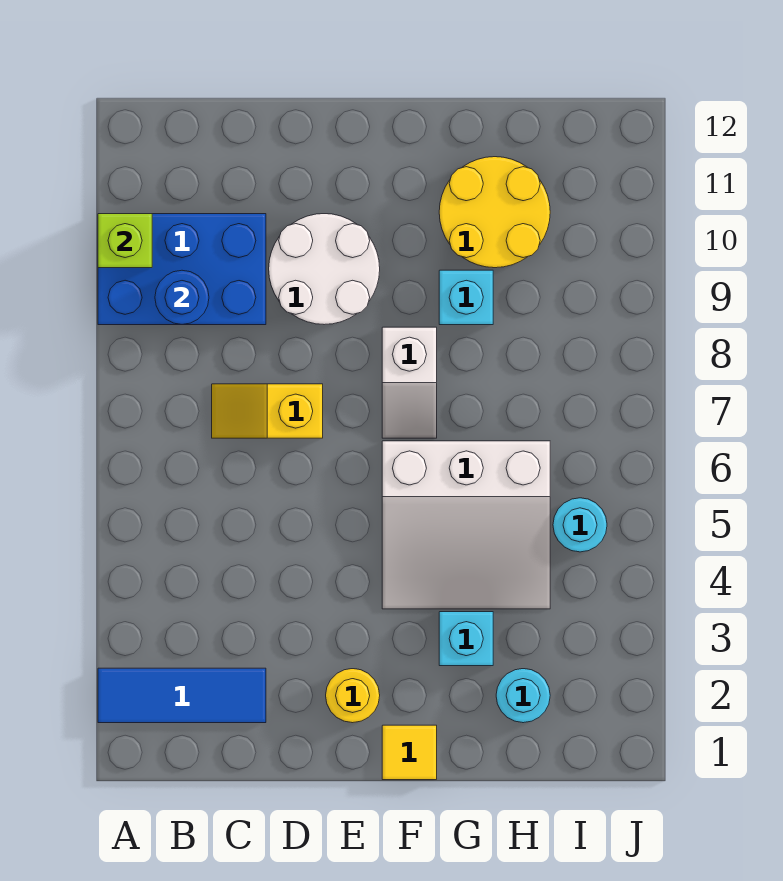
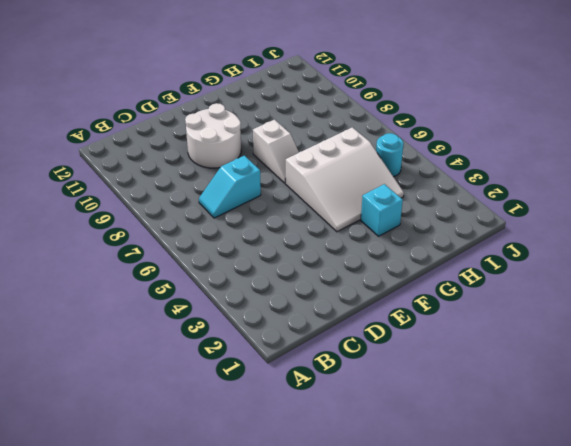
cyan slope C7:D7 level 1 top D -> yellow slope C7:D7 level 1 top D
none -> blue tile A2:C2 level 1
none -> blue brick A9:C10 level 1
none -> yellow round brick E2 level 1

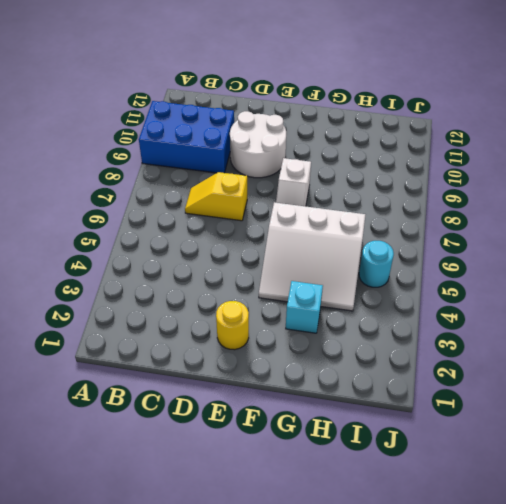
none -> blue tile A2:C2 level 1
none -> yellow tile F1 level 1
none -> cyan brick G9 level 1

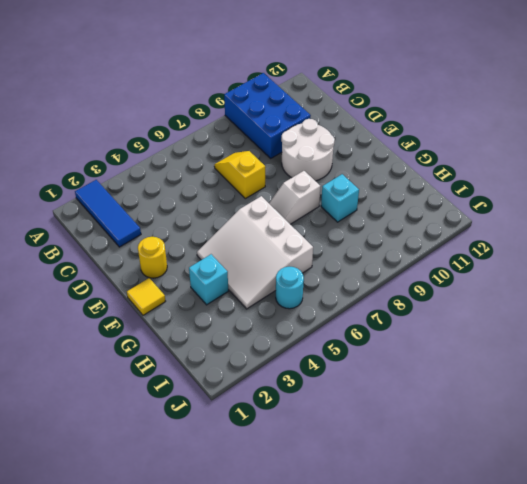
none -> yellow round brick G10:H11 level 1
none -> cyan round brick H2 level 1
none -> lime brick A10 level 2

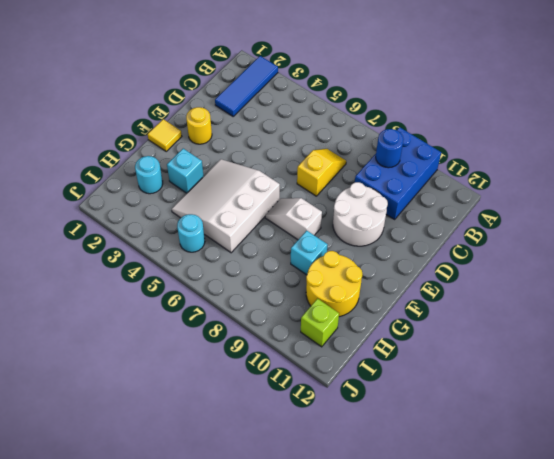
lime brick I11 level 1 -> lime brick A10 level 2

